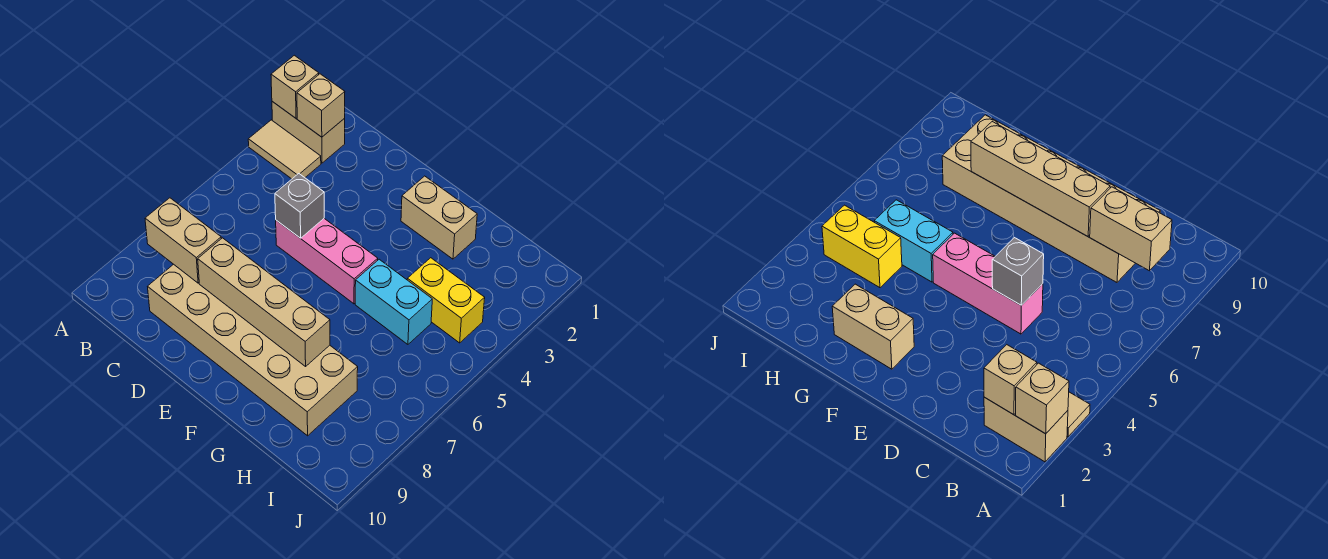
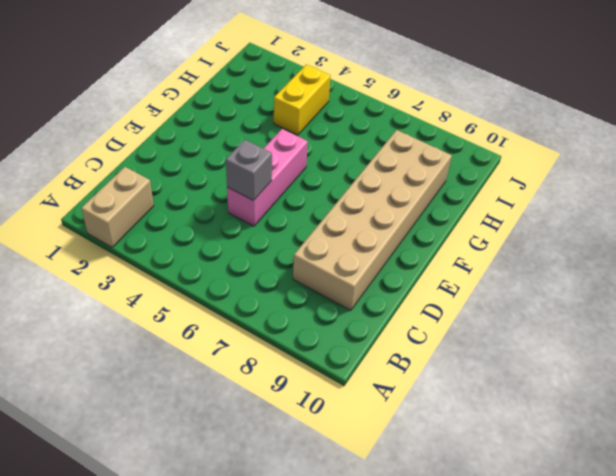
none -> tan tile A3:B3 level 1
none -> tan brick F2:G2 level 1
none -> cyan brick G5:H5 level 1

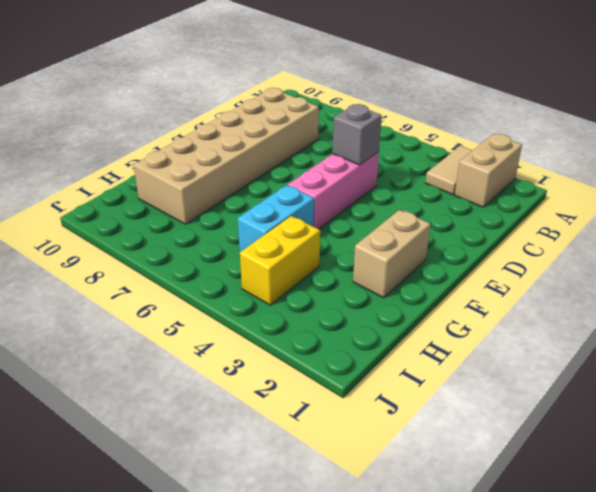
none -> tan brick A2 level 2
none -> tan brick B2 level 2
none -> tan brick B8:C8 level 2

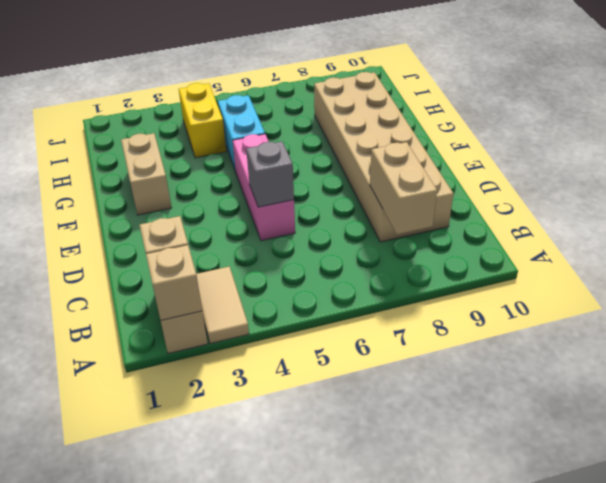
none -> tan brick D8:G8 level 2

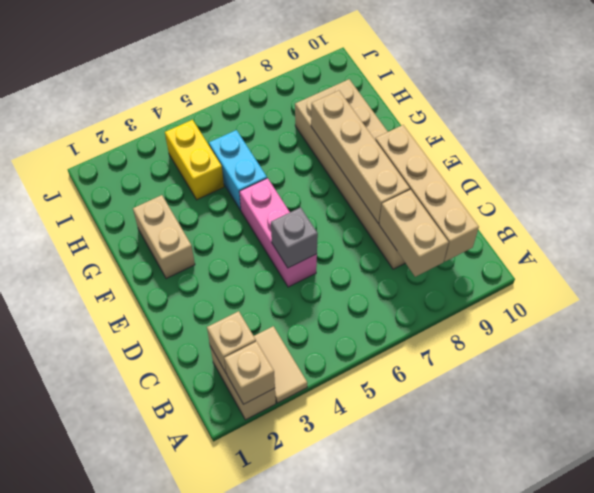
tan brick B9:E9 level 2 -> none

